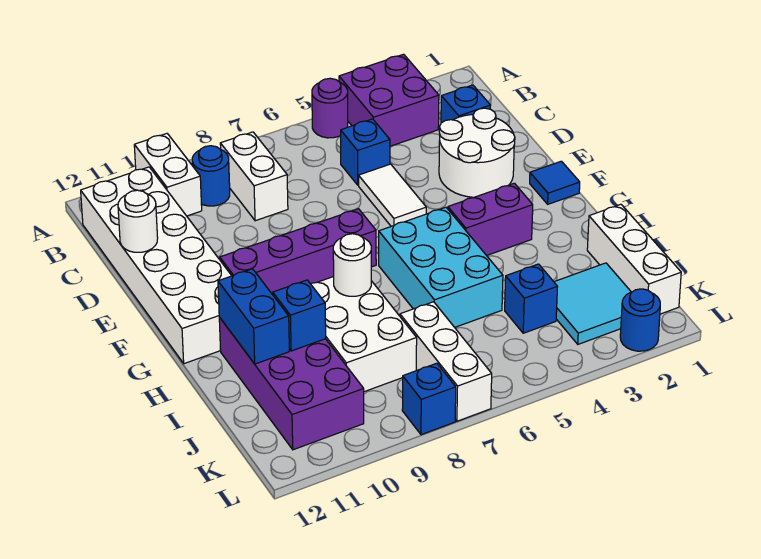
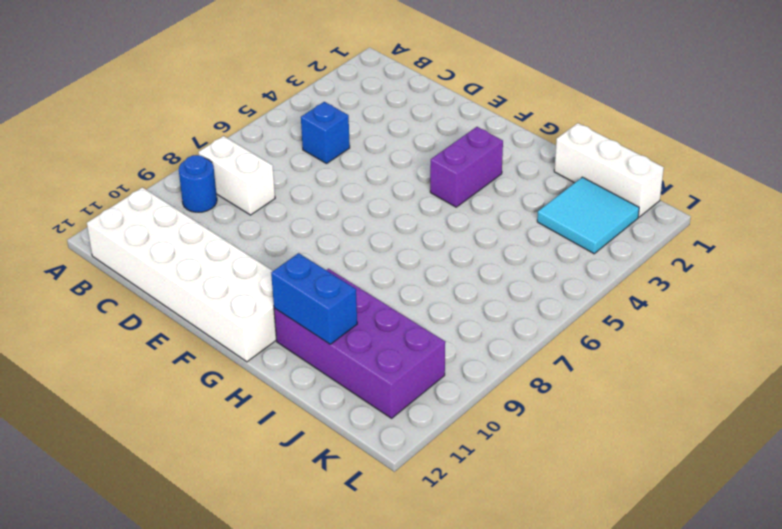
none -> purple brick A3:B4 level 1
none -> purple round brick A5 level 1
none -> white brick A10:B10 level 1

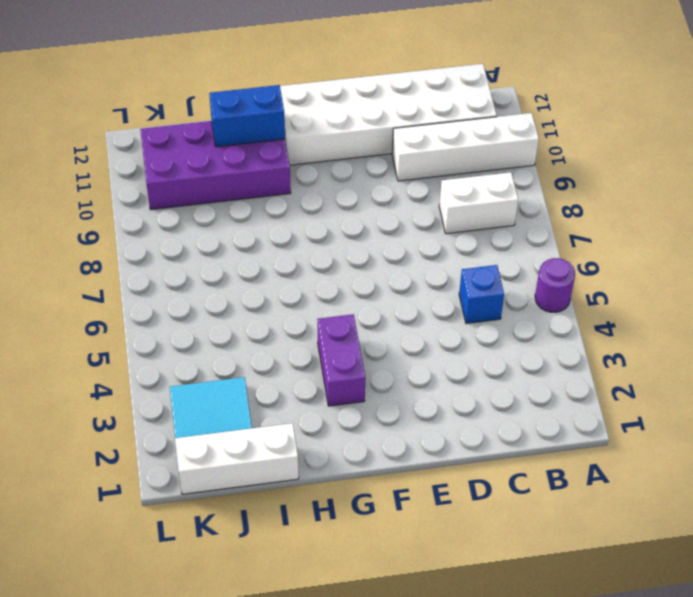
white brick A10:D10 level 1 -> white brick A10:B10 level 1
none -> purple brick A3:B4 level 1
none -> blue round brick B9 level 1
none -> blue brick C2 level 1

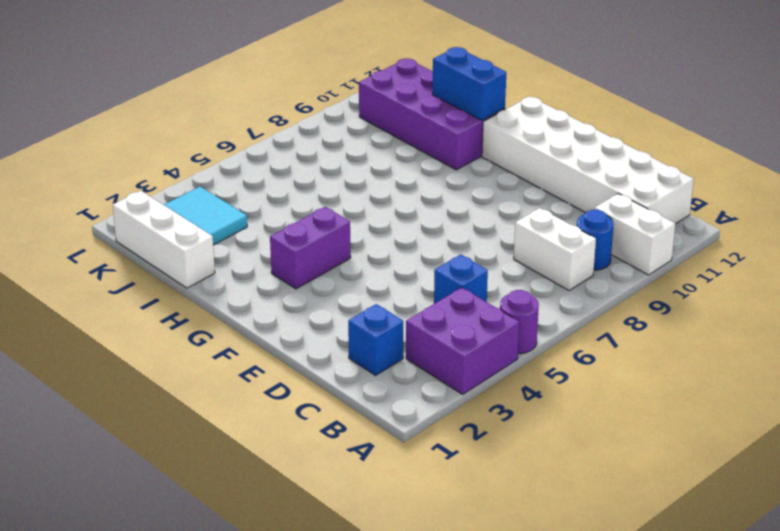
none -> white round brick D2:E3 level 1
none -> white tile D5:E5 level 1
none -> blue tile F1 level 1

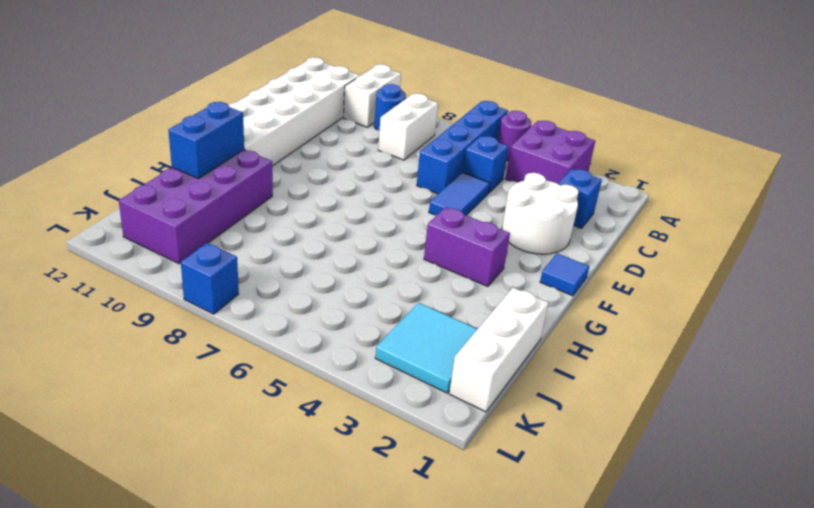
blue brick A6:D6 level 1 -> none
blue tile D5:E5 level 1 -> white tile D5:E5 level 1
none -> purple brick F7:F10 level 1
none -> cyan brick G5:I6 level 1
none -> white brick H8:J9 level 1

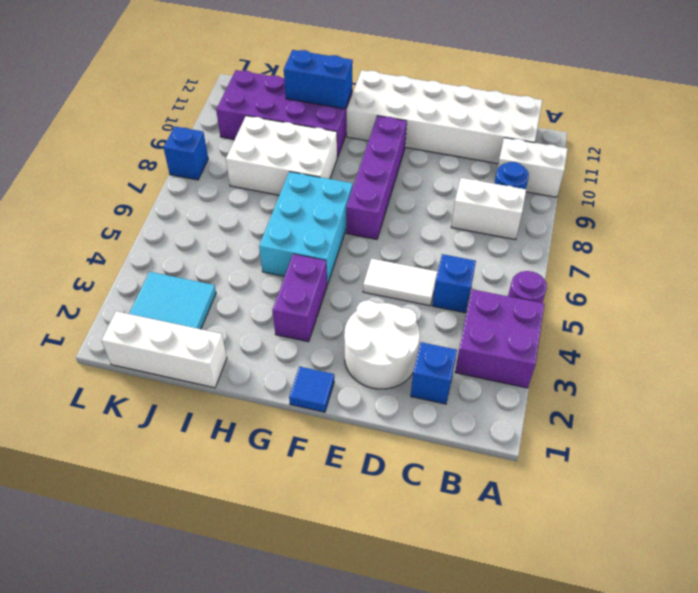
cyan brick G5:H7 level 1 -> cyan brick G5:I6 level 1
none -> blue brick J4 level 1
none -> white brick J7:L7 level 1
none -> blue round brick L2 level 1

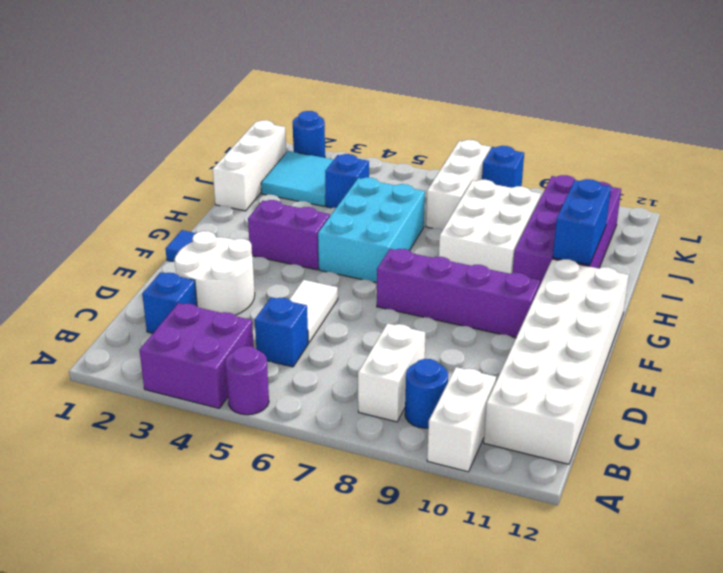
none -> white round brick D12 level 2
none -> white round brick H8 level 2
none -> blue brick I10 level 2

